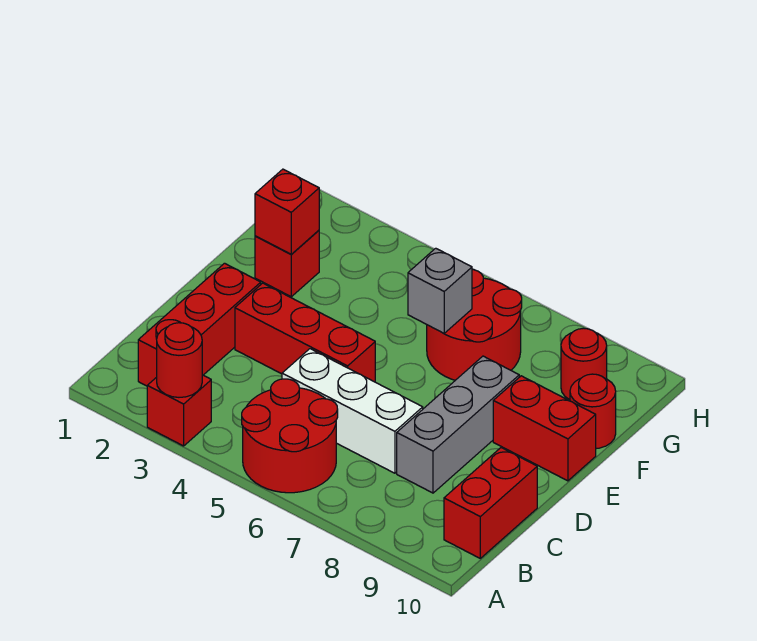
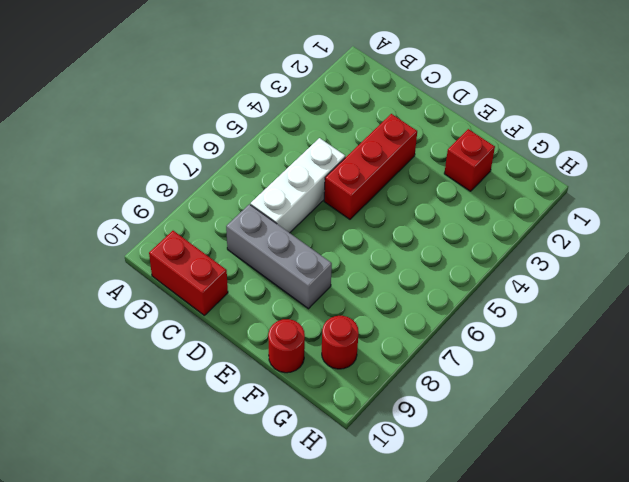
none -> red brick A3 level 1
none -> red round brick A5:B6 level 1
none -> red brick B2:D2 level 1

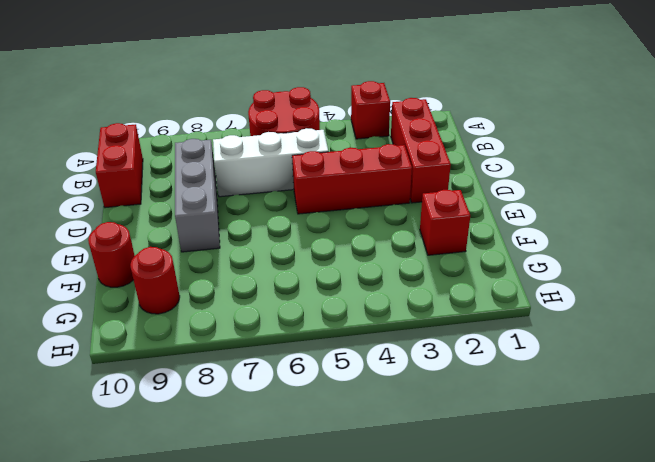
none -> red brick E9:E10 level 1
none -> red round brick F6:G7 level 1
none -> red round brick A3 level 2

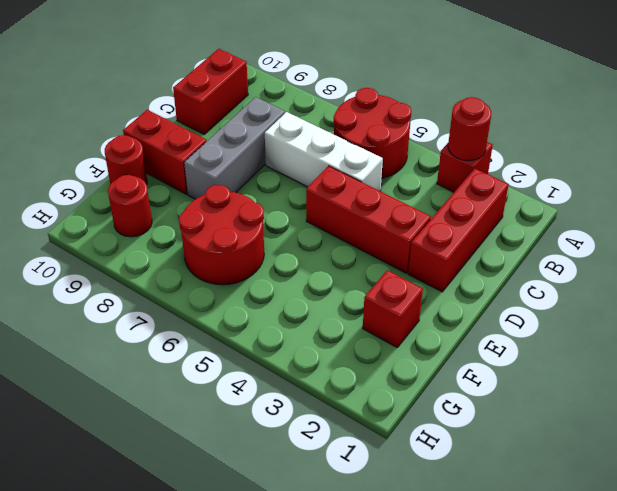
none -> red brick F2 level 2
none -> grey brick F6 level 2

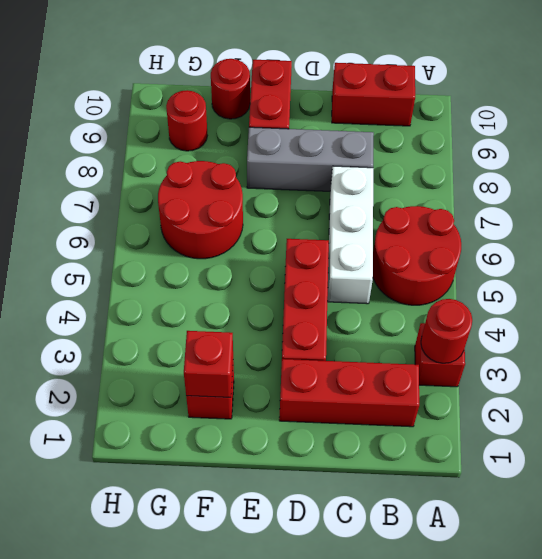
none -> grey brick F6 level 2

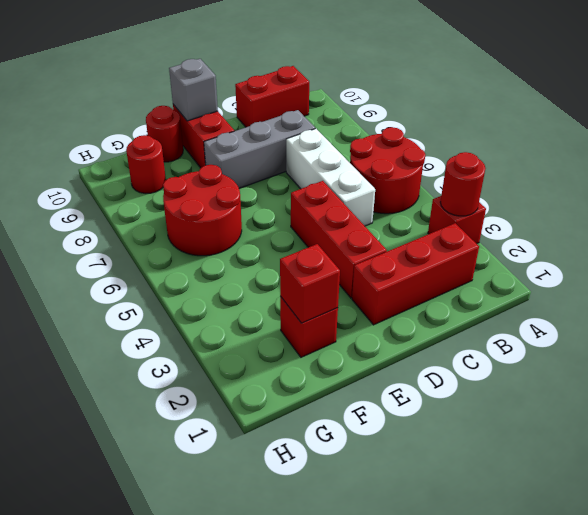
grey brick E10 level 2 -> grey brick F6 level 2

